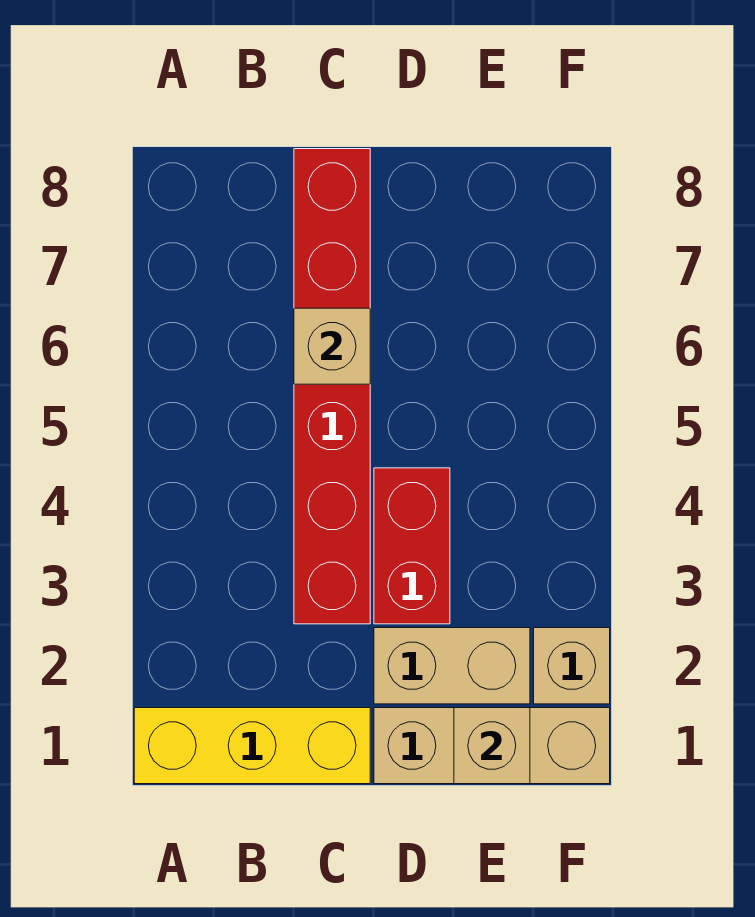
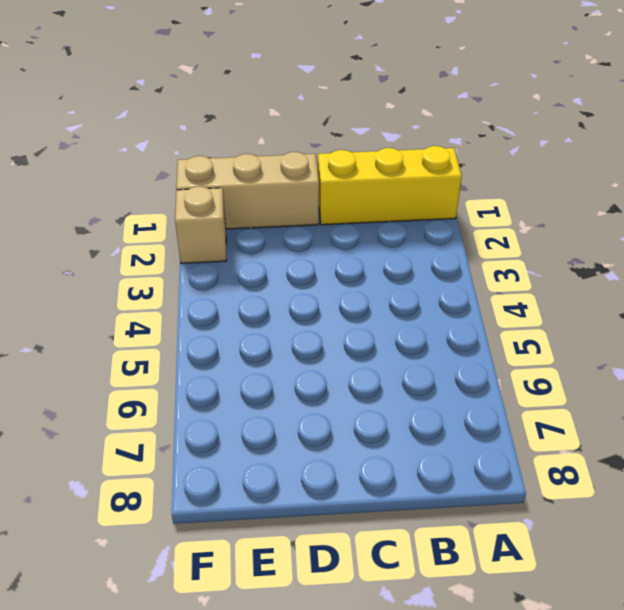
none -> red brick C3:C8 level 1
none -> tan brick D2:E2 level 1

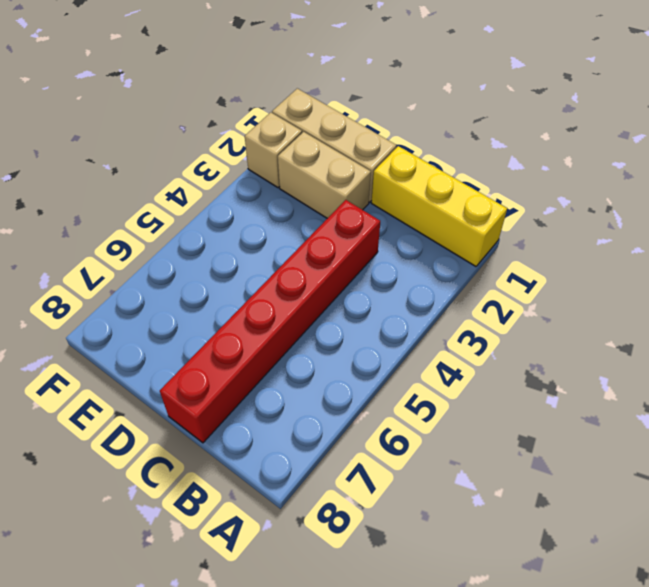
none -> red brick D3:D4 level 1
none -> tan brick C6 level 2

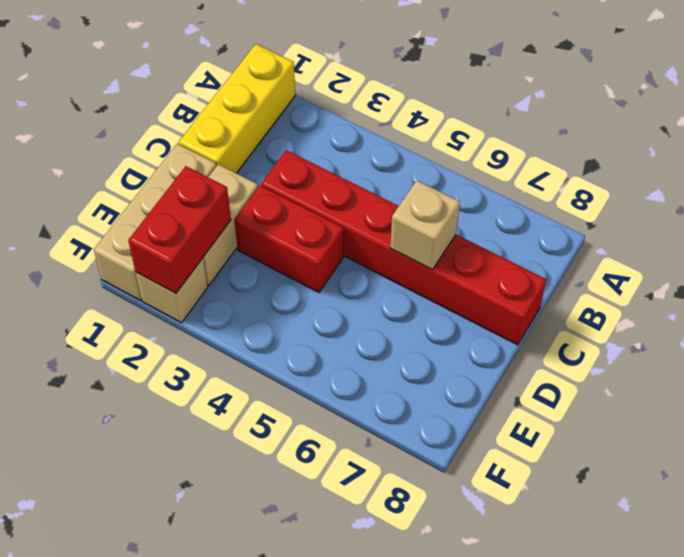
red brick E2:F2 level 2 -> none
none -> tan brick E1 level 2

